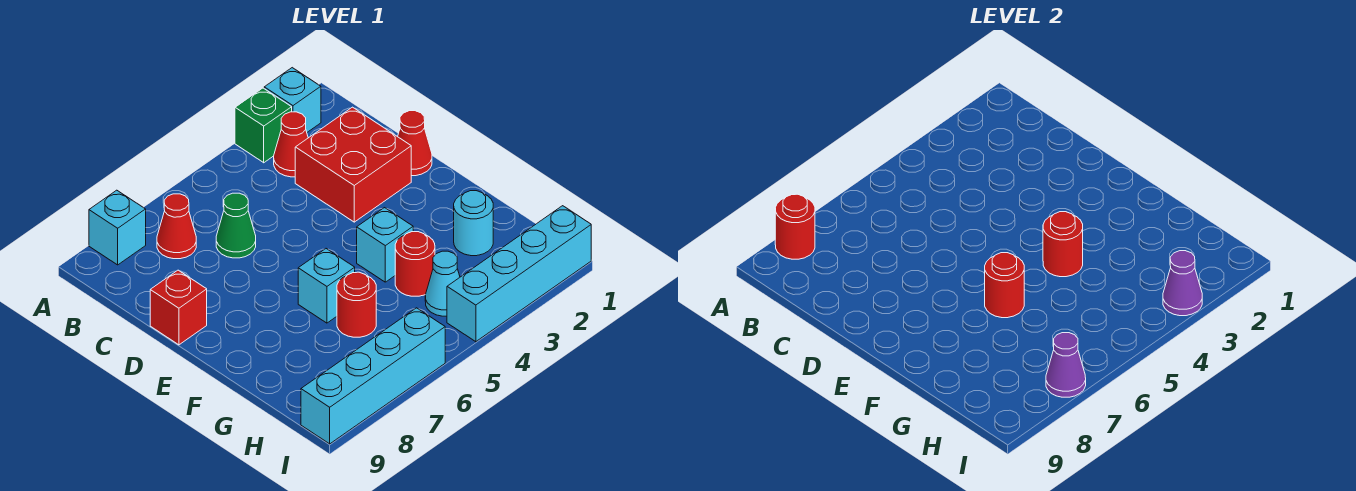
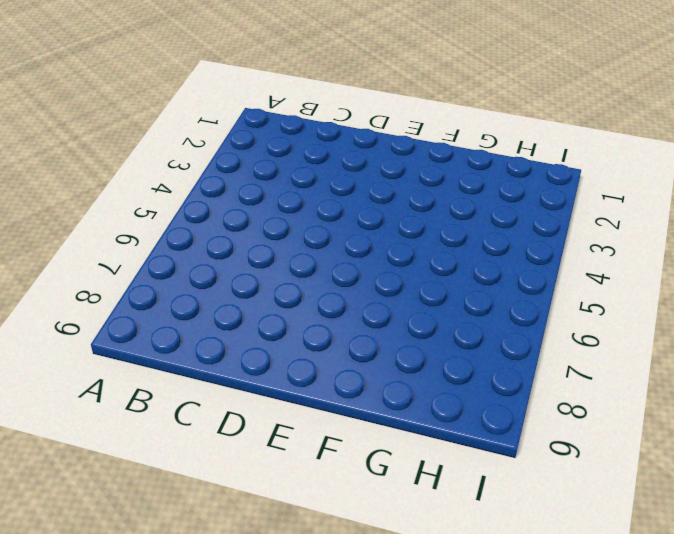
none -> cyan brick A2 level 1
none -> green brick A3 level 1
none -> cyan brick A8 level 1

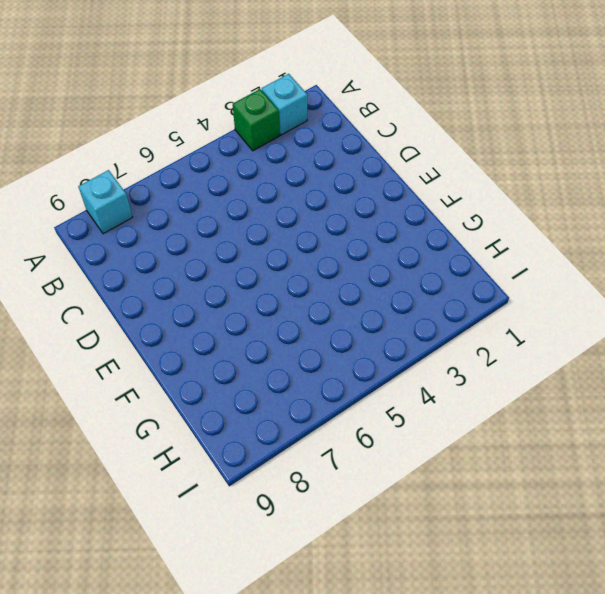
none -> red cone B3 level 1
none -> red cone B7 level 1
none -> red brick C2:D3 level 1

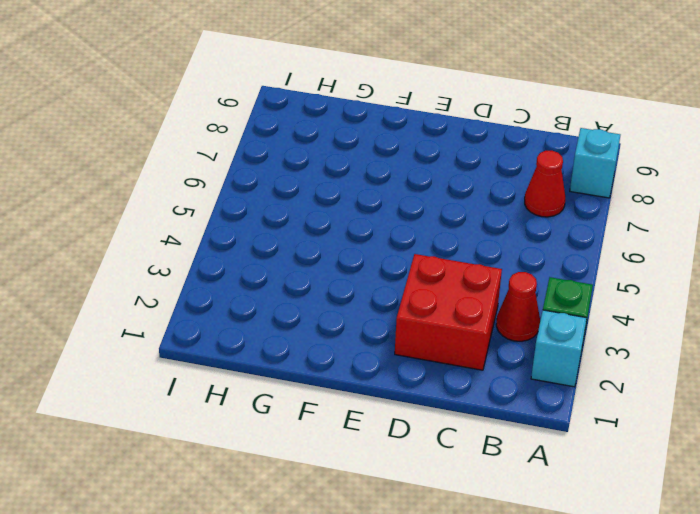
none -> green cone C6 level 1
none -> red cone D1 level 1
none -> red brick D9 level 1

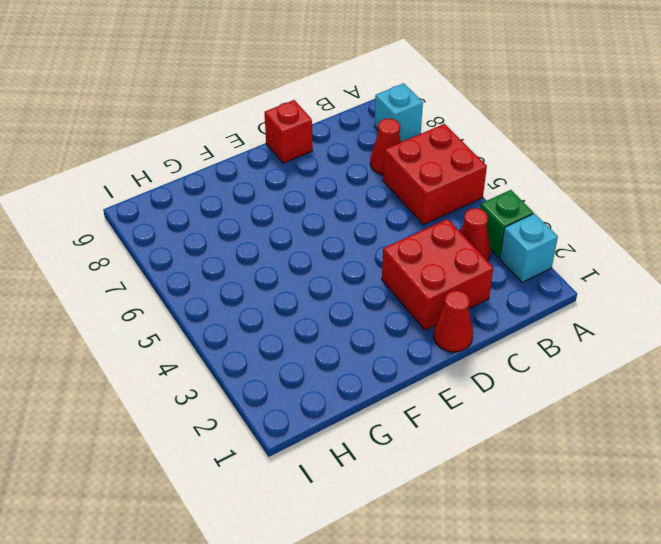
red brick A5:B6 level 1 -> none
none -> green cone C6 level 1
none -> cyan brick F4 level 1
none -> cyan brick F6 level 1

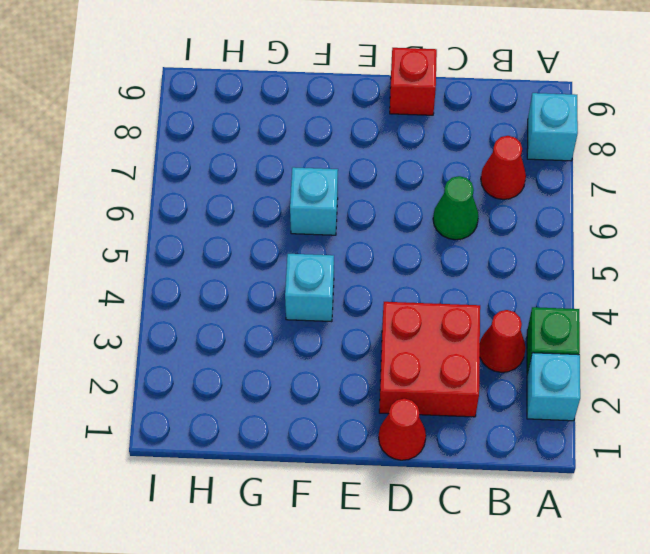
none -> cyan round brick G2 level 1
none -> red round brick G4 level 1
none -> red round brick G6 level 1

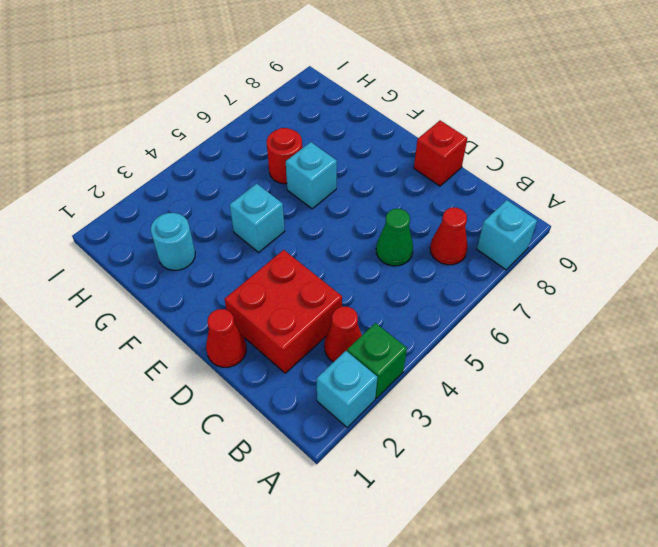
none -> red round brick G4 level 1
none -> cyan cone H4 level 1
none -> cyan brick I1:I4 level 1

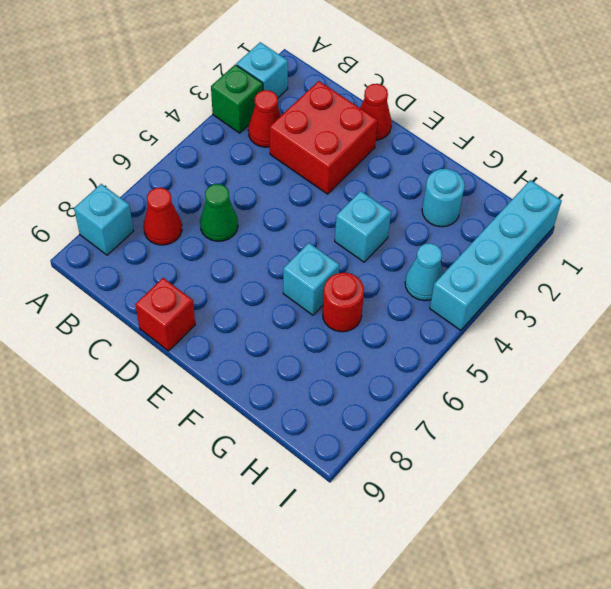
none -> red round brick G4 level 1
none -> cyan brick I6:I9 level 1
none -> red round brick A8 level 2

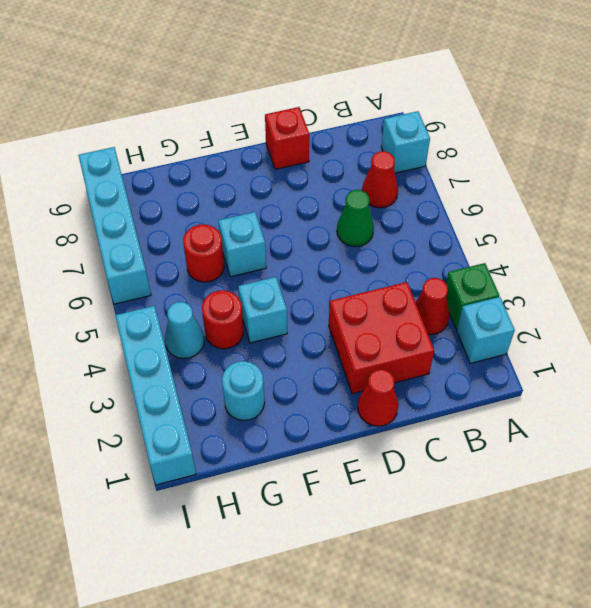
none -> red round brick A8 level 2
none -> red round brick F4 level 2
none -> red round brick F6 level 2

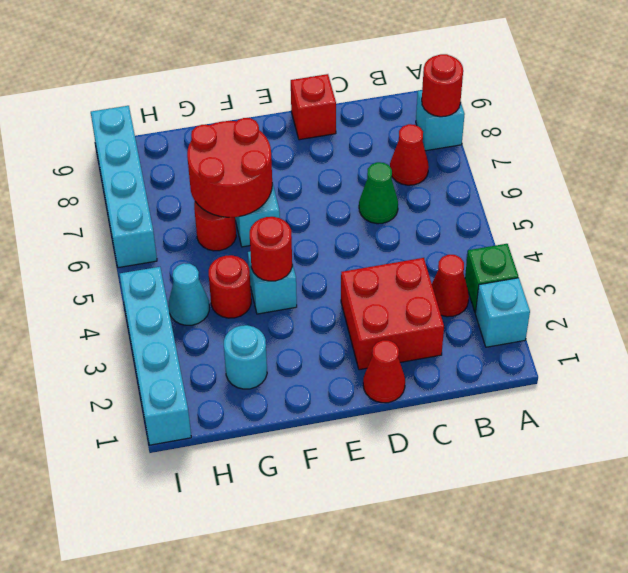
red round brick F6:G7 level 2 -> red round brick F6 level 2
none -> purple cone I3 level 2
none -> purple cone I7 level 2

